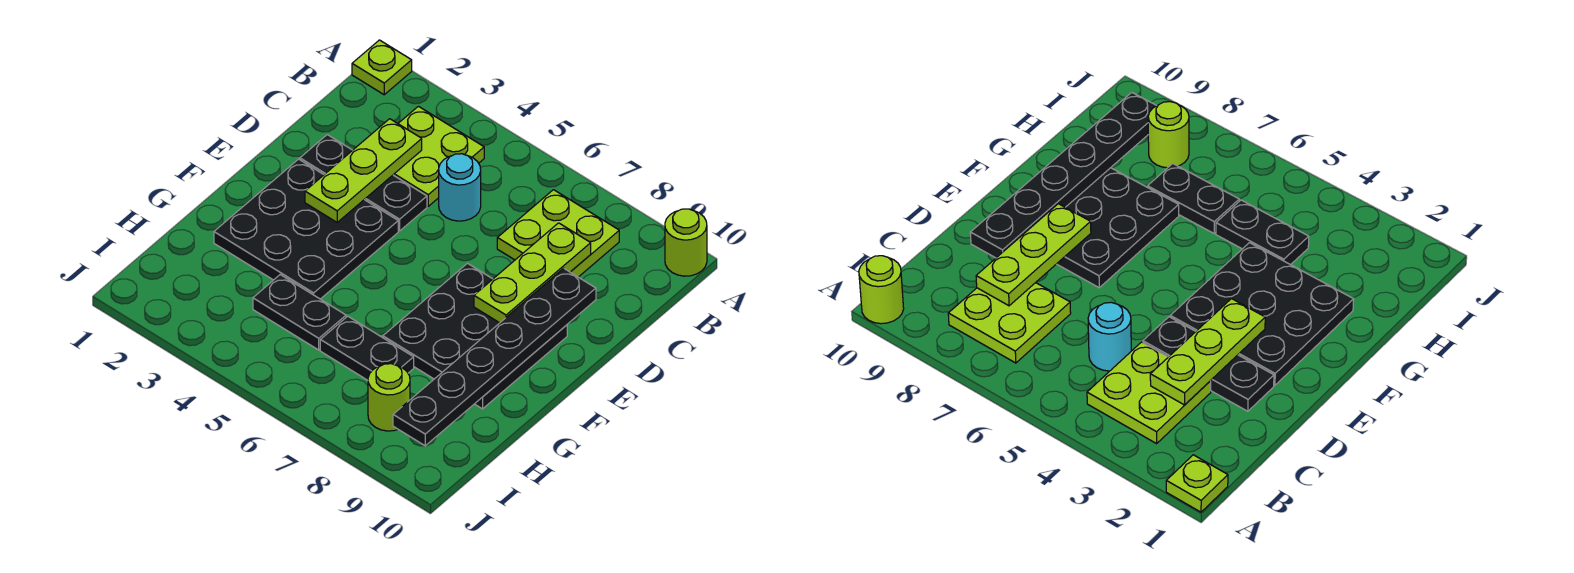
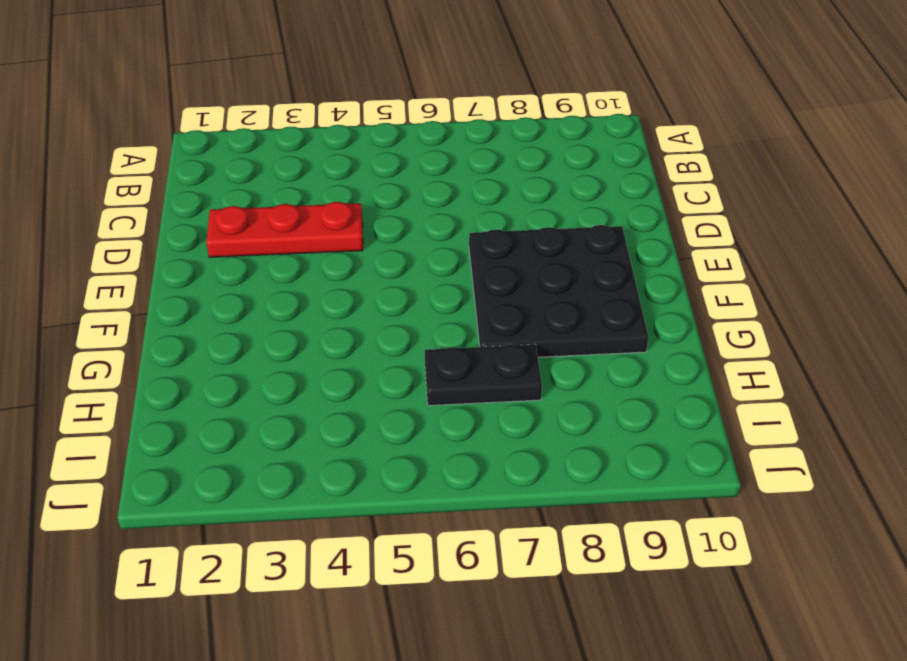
red plate D2:D4 level 1 -> black plate D2:D4 level 1
none -> lime plate A1 level 1
none -> lime round brick A10 level 1
none -> lime plate B3:C4 level 1

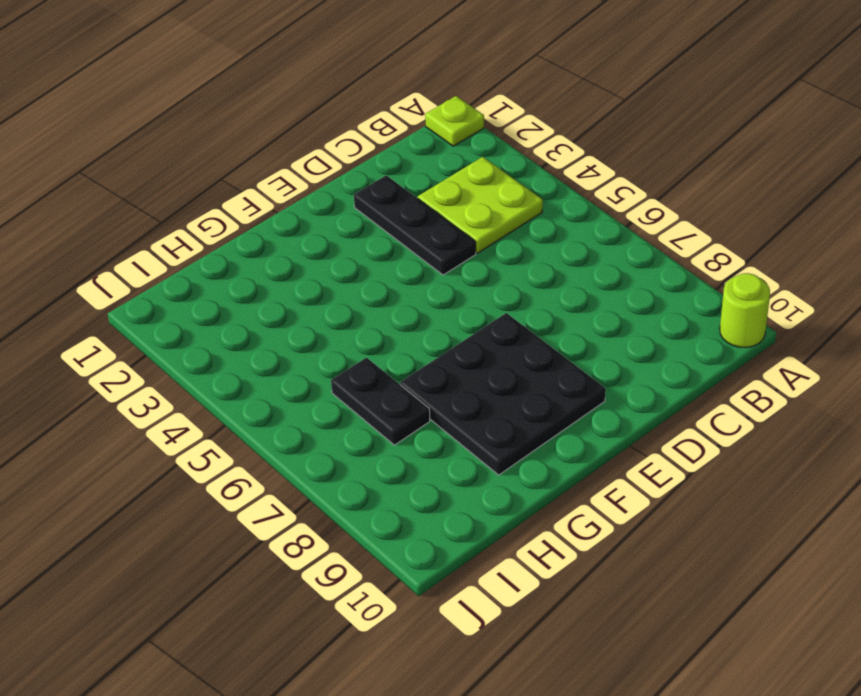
none -> lime plate B7:C8 level 1
none -> cyan round brick C5 level 1
none -> black plate E2:G4 level 1

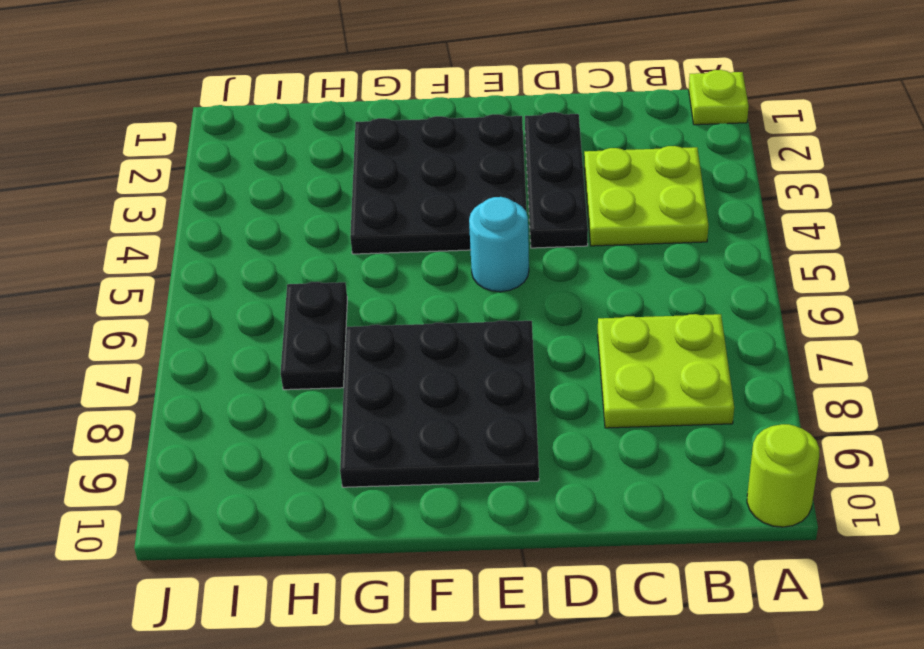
cyan round brick E5 level 1 -> cyan round brick C5 level 1
none -> black plate H4:H5 level 1
none -> lime round brick I8 level 1
none -> lime plate C3:E3 level 2

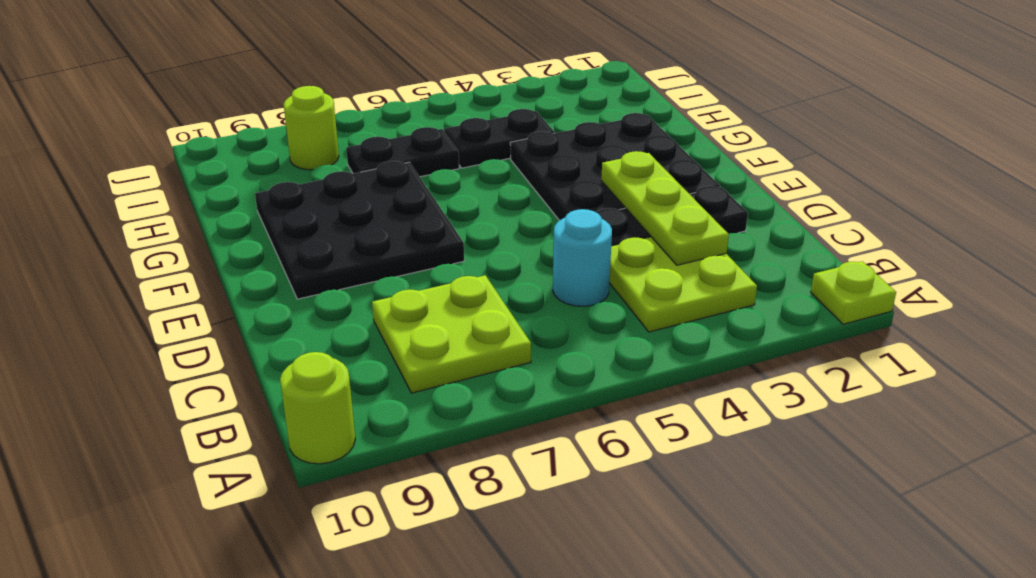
none -> lime plate C8:E8 level 2
none -> black plate D9:I9 level 2

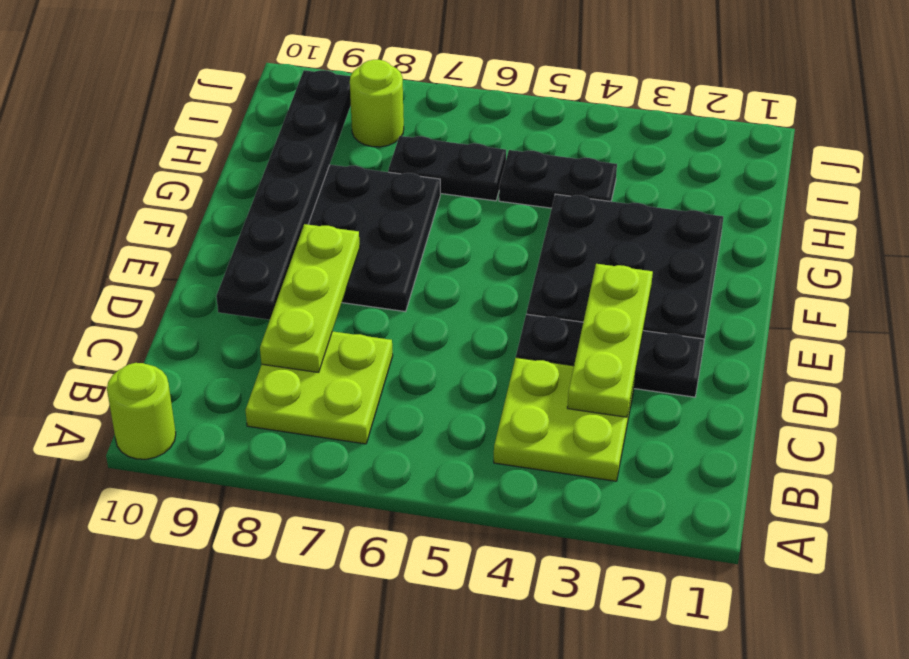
none -> lime plate A1 level 1
none -> cyan round brick C5 level 1

